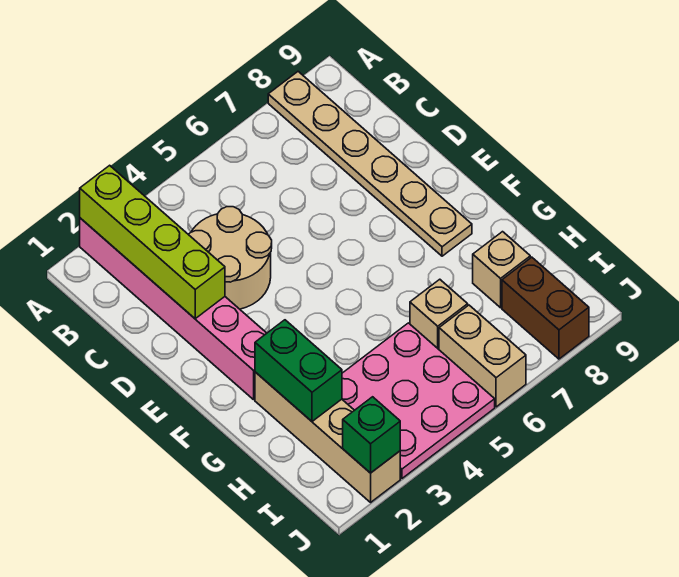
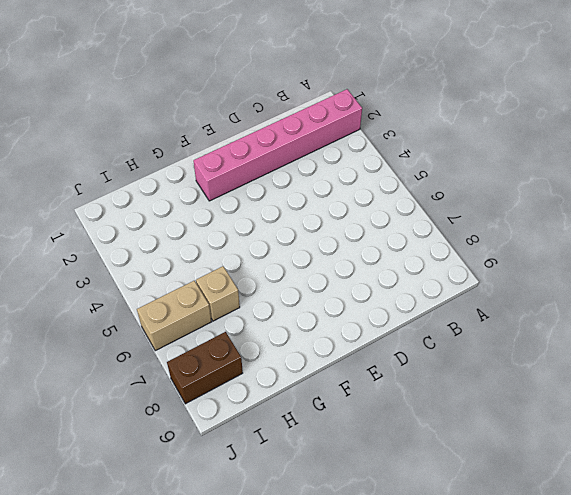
none -> tan plate A8:F8 level 1
none -> tan round brick C3:D4 level 1
none -> tan brick G2:J2 level 1

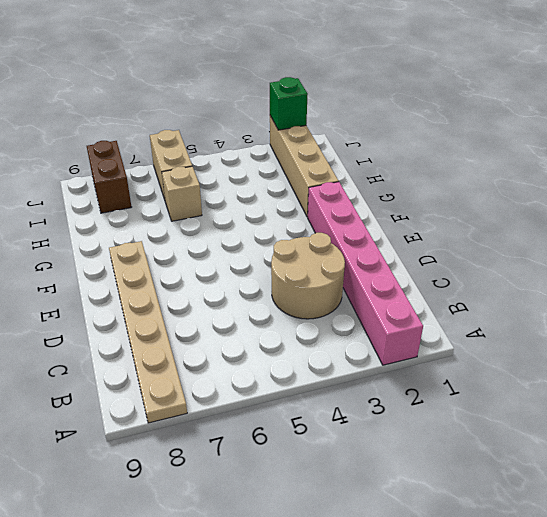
none -> pink plate H3:J5 level 1
none -> tan brick H8 level 1
none -> lime brick A2:D2 level 2

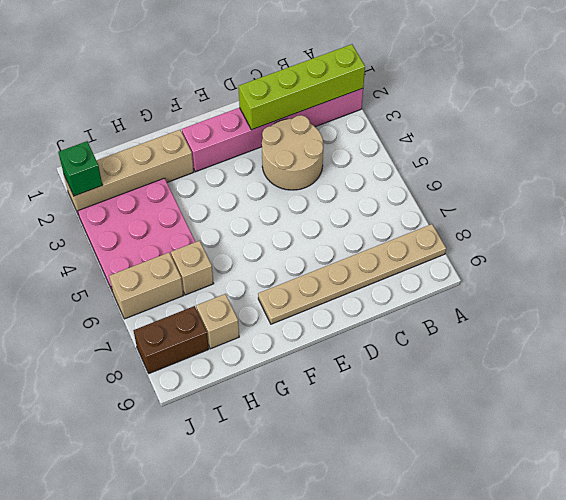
none -> green brick G2:H2 level 2

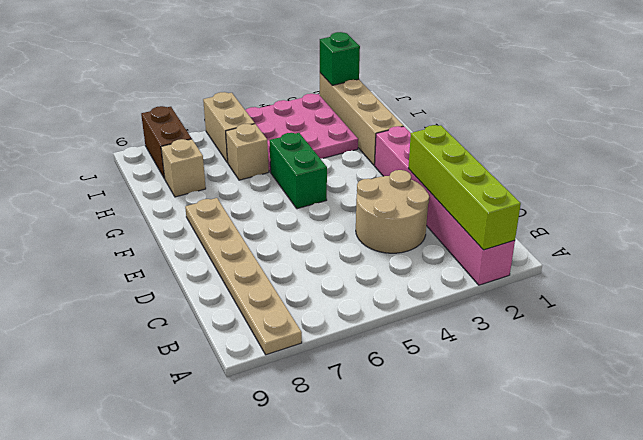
green brick F5:G5 level 1 -> green brick G2:H2 level 2

